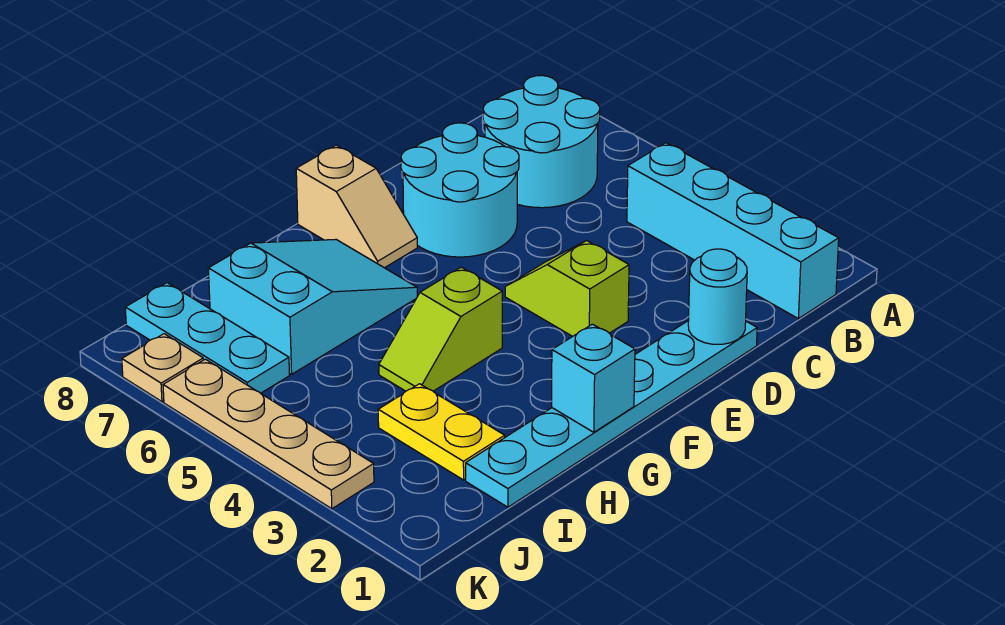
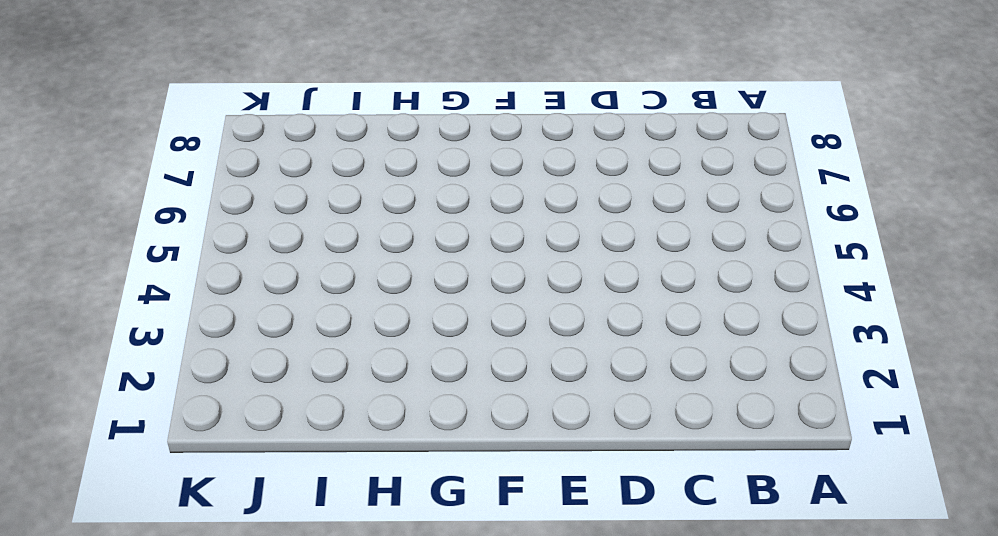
none -> cyan brick B1:B4 level 1
none -> cyan round brick B6:C7 level 1
none -> cyan plate D1:I1 level 1

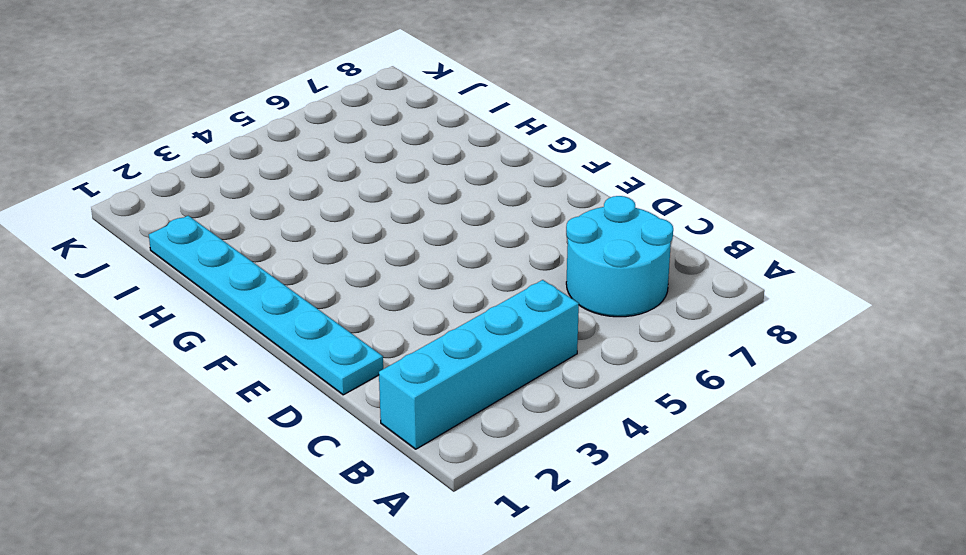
none -> cyan round brick D6:E7 level 1
none -> lime slope E3:E4 level 1 top 3
none -> tan slope F7:F8 level 1 top 8

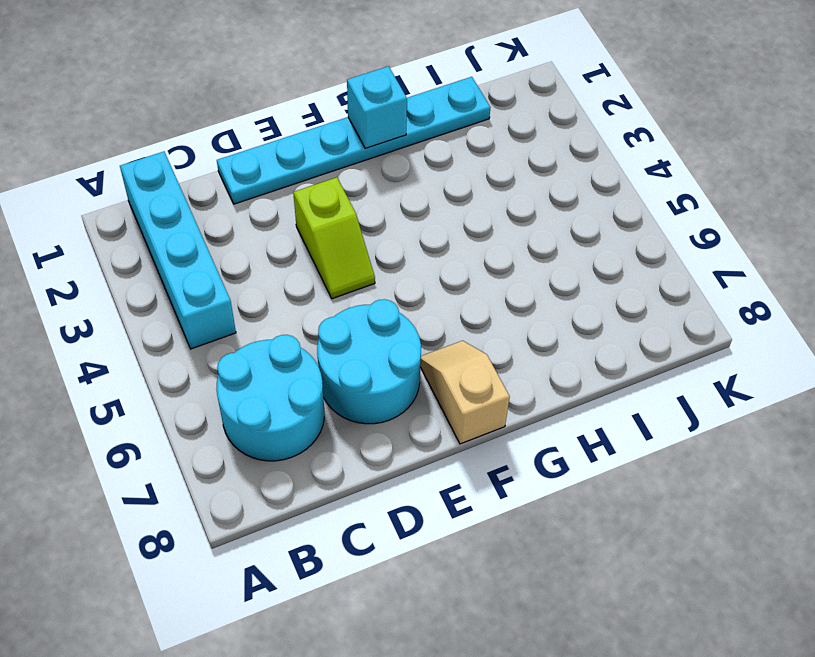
none -> lime slope G4:H4 level 1 top G
none -> cyan slope G6:I7 level 1 top I
none -> yellow plate I2:I3 level 1

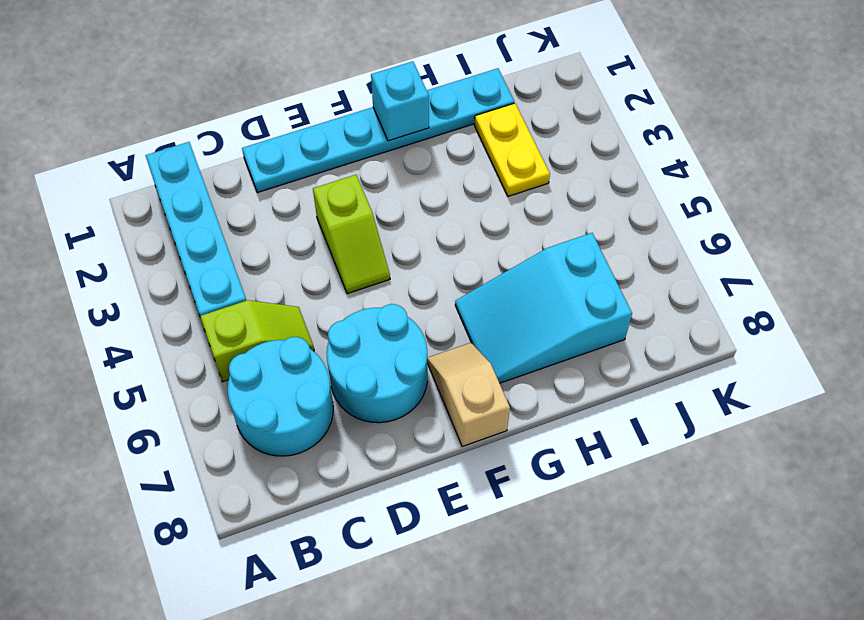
lime slope B5:C5 level 1 top B -> lime slope G4:H4 level 1 top G
none -> cyan plate J6:J8 level 1
none -> tan plate K3:K6 level 1
none -> tan plate K7 level 1

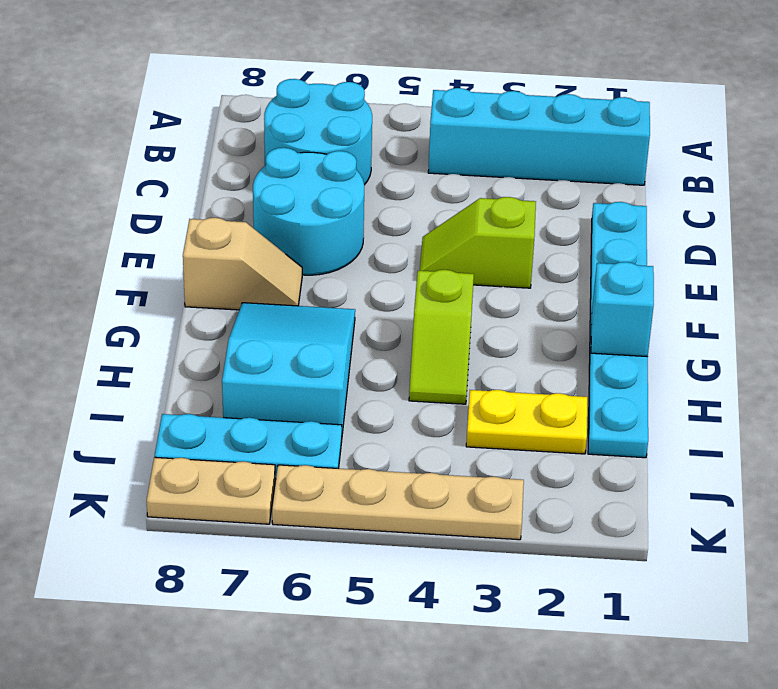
tan plate K7:K8 level 1 -> tan plate K7 level 1
none -> cyan round brick D1 level 2

